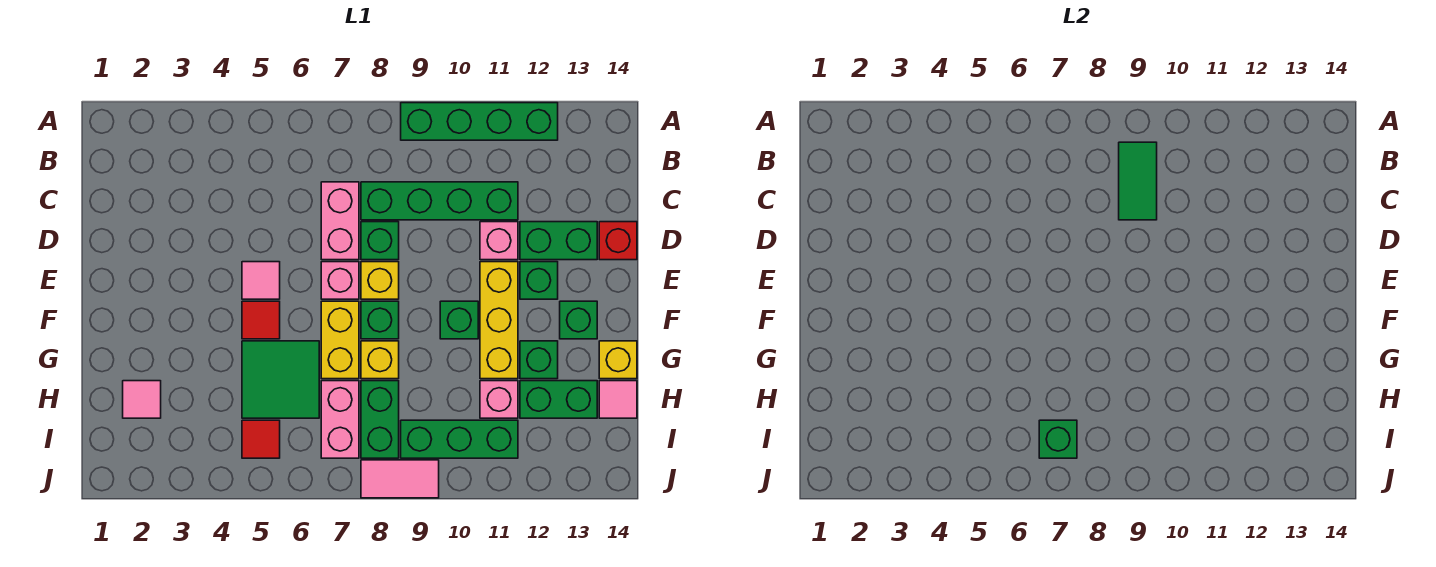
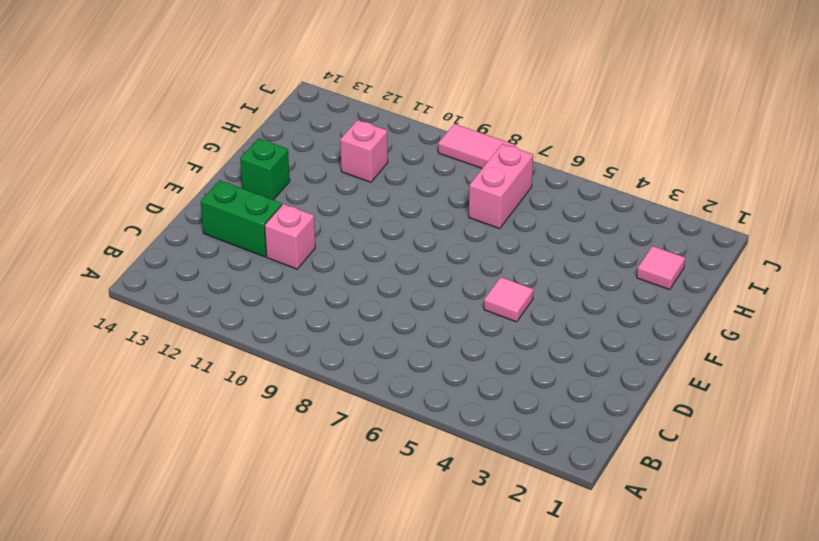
none -> green brick A9:A12 level 1
none -> pink brick C7:D7 level 1
none -> green brick C8:C11 level 1
none -> green brick D8 level 1

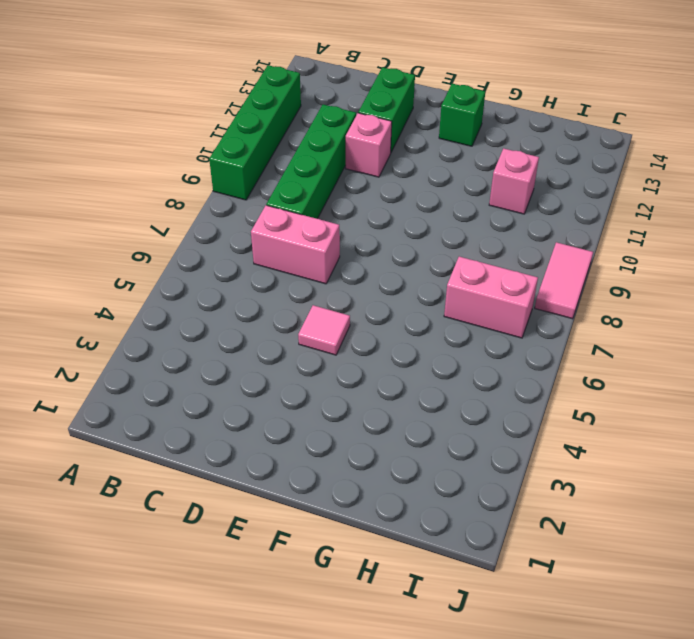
none -> green brick D8 level 1
none -> red brick D14 level 1
none -> pink brick E7 level 1
none -> yellow brick E8 level 1

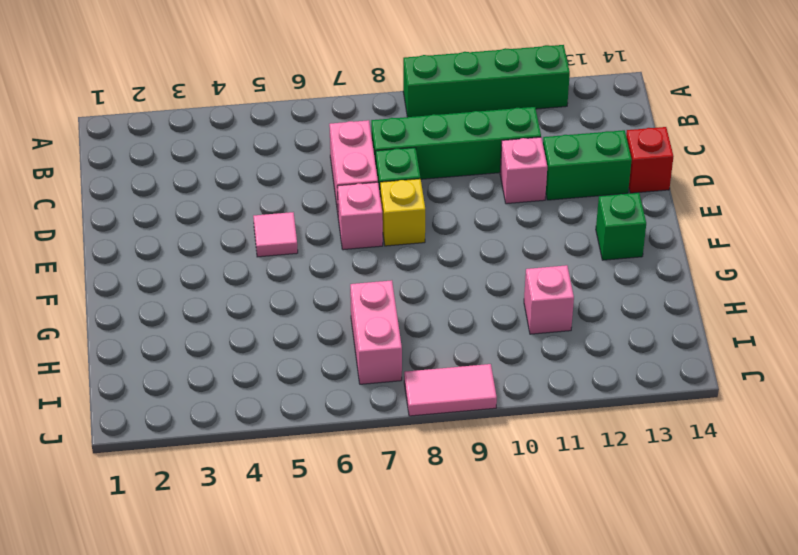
none -> yellow brick E11:G11 level 1
none -> green brick E12 level 1
none -> red tile F5 level 1
none -> yellow brick F7:G7 level 1

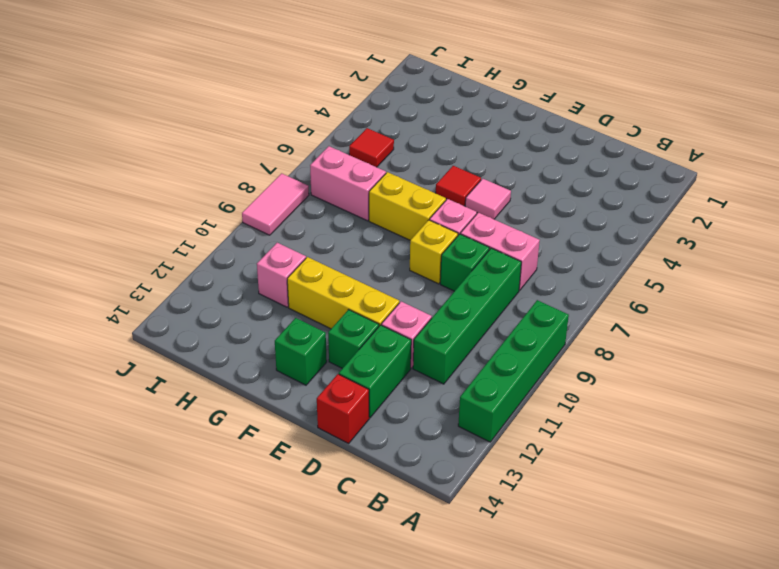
none -> green brick F8 level 1
none -> green brick F10 level 1
none -> green tile G5:H6 level 1
none -> yellow brick G8 level 1

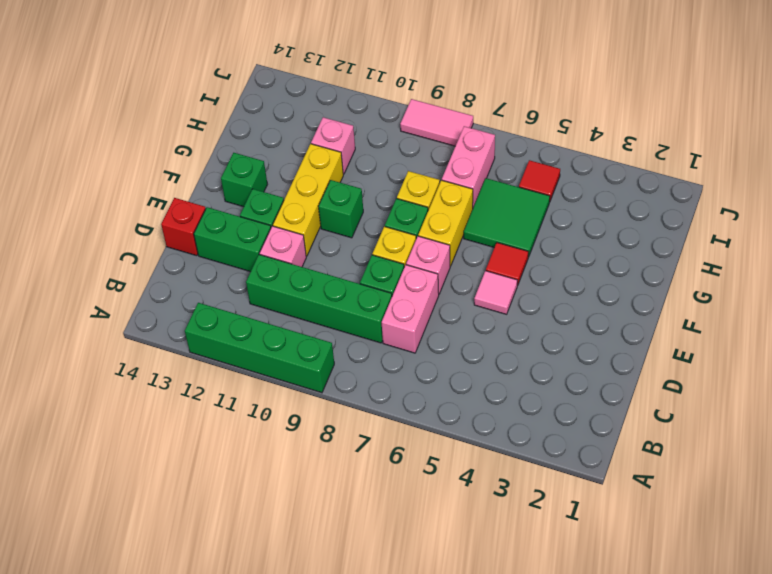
none -> green brick G12 level 1
none -> yellow brick G14 level 1
none -> pink tile H2 level 1
none -> green brick H8:I8 level 1

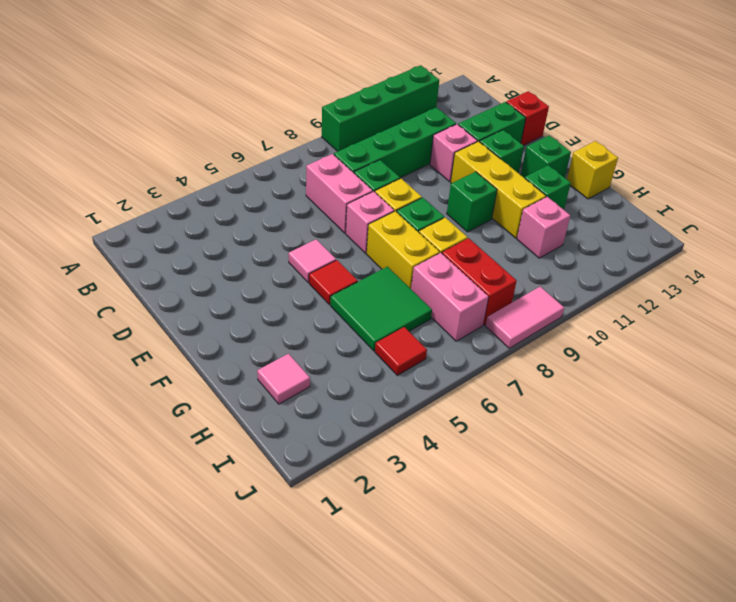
red brick H8:I8 level 1 -> green brick H8:I8 level 1
none -> green brick H12:H13 level 1
none -> pink tile H14 level 1
none -> green brick I9:I11 level 1
none -> green tile B9:C9 level 2

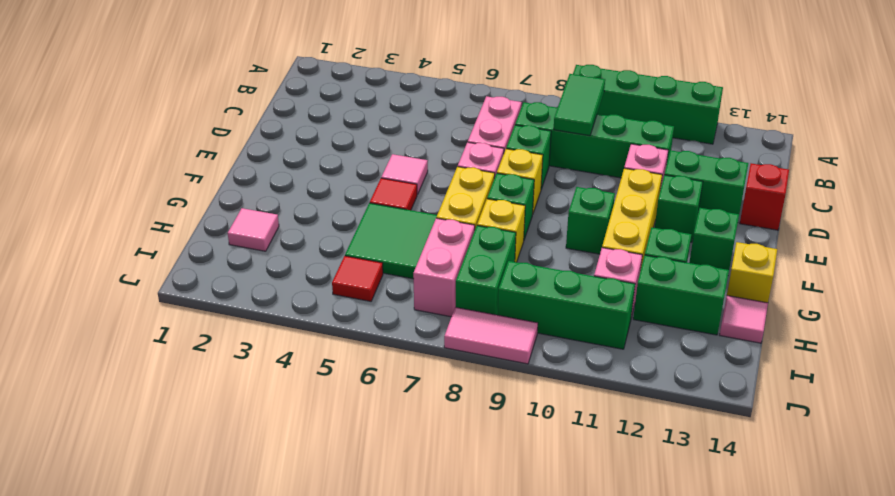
none -> green brick I7 level 2

